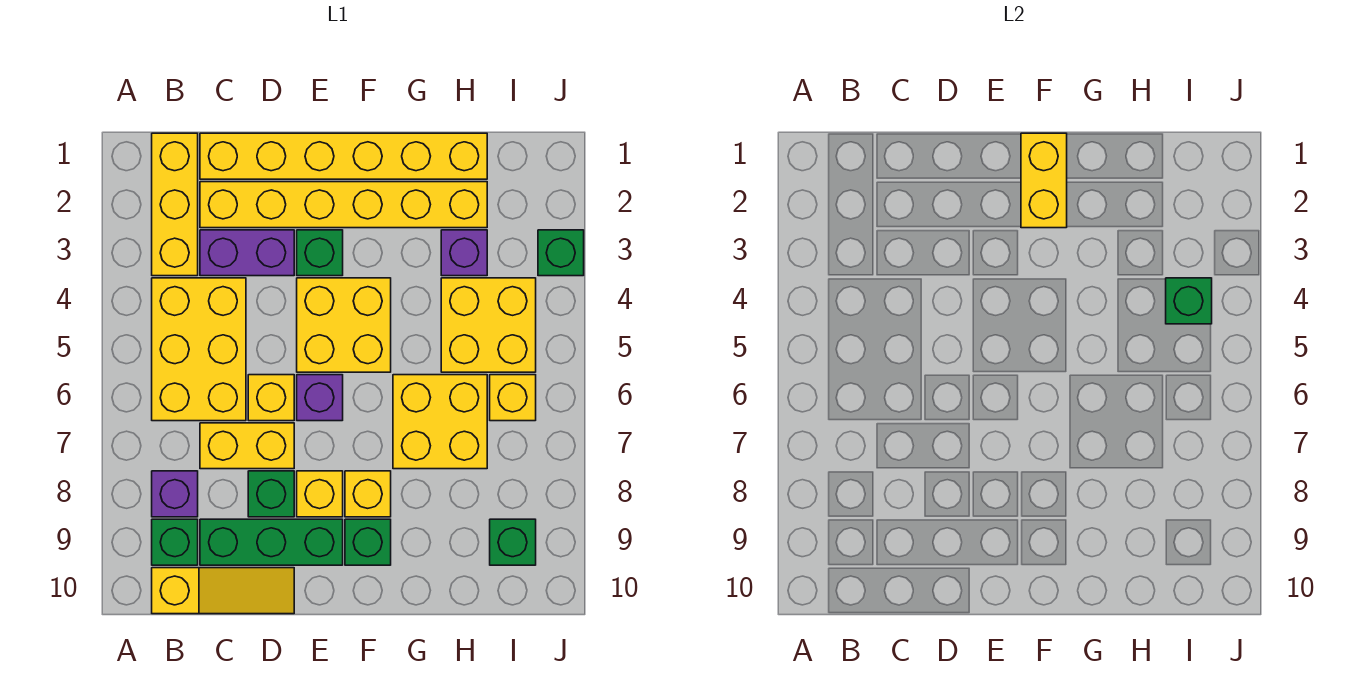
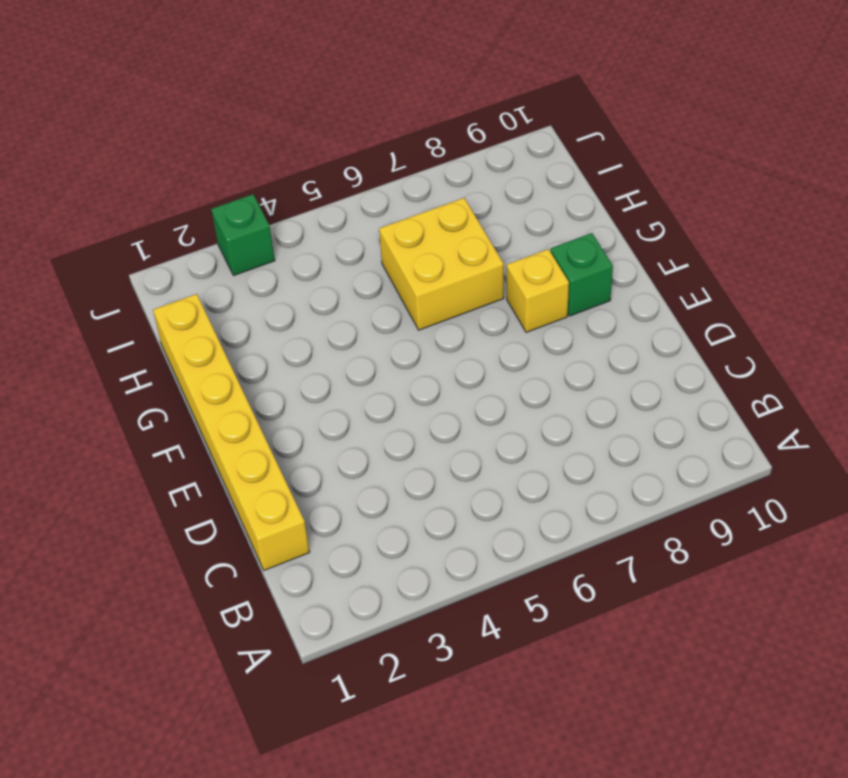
none -> yellow brick B1:B3 level 1
none -> yellow brick B4:C6 level 1
none -> purple brick B8 level 1

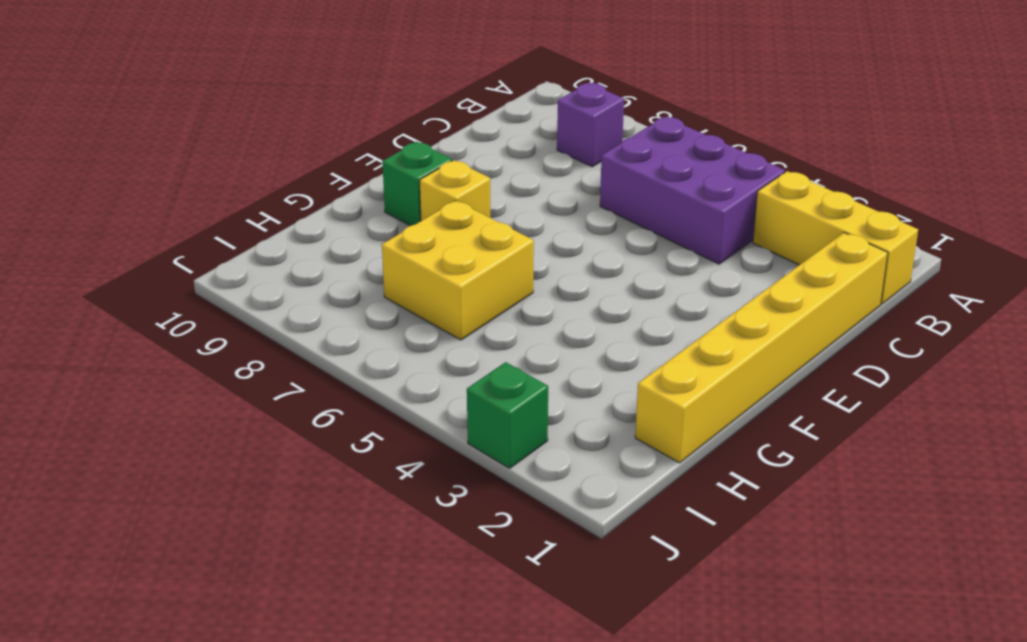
purple brick B4:C6 level 1 -> yellow brick B4:C6 level 1
none -> green brick B9 level 1
none -> yellow slope B10:D10 level 1 top B
none -> yellow brick C2:H2 level 1

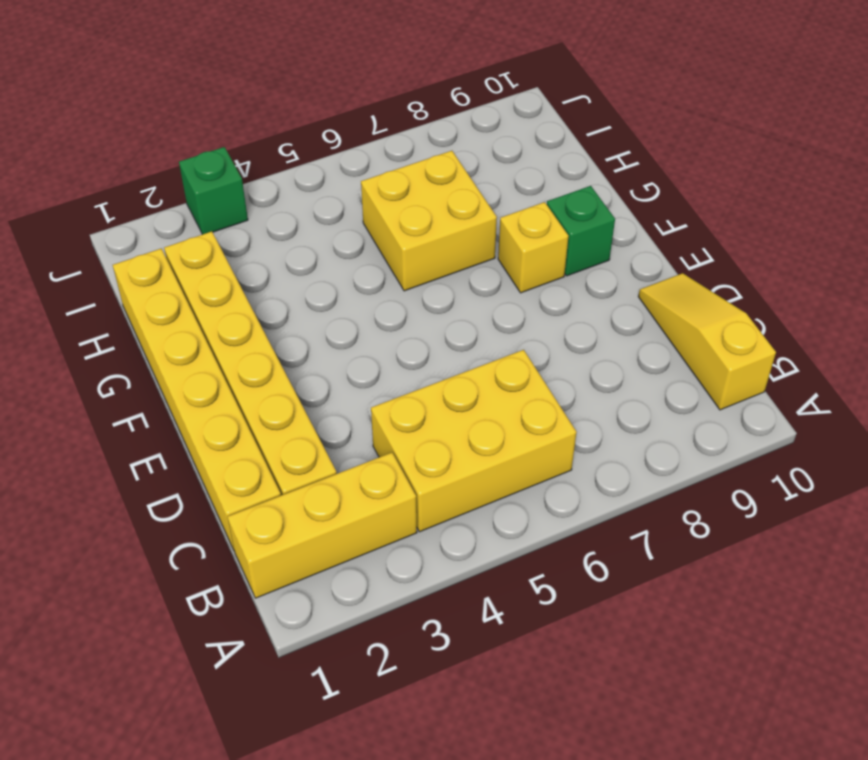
none -> purple brick B8 level 1
none -> green brick B9 level 1
none -> purple brick C3:D3 level 1

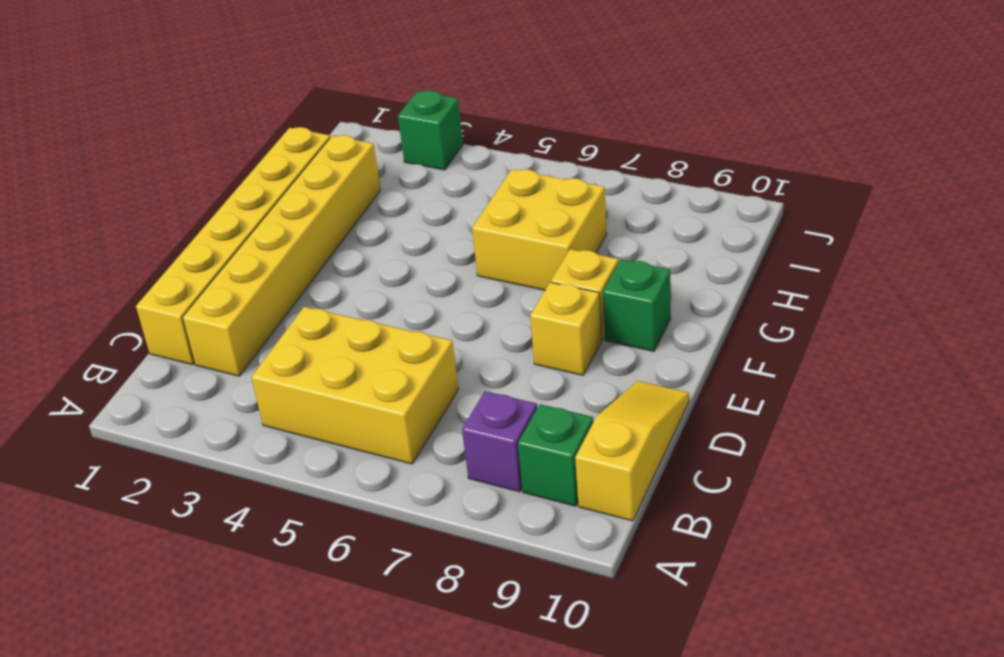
none -> yellow brick B1:B3 level 1
none -> purple brick C3:D3 level 1
none -> yellow brick C7:D7 level 1

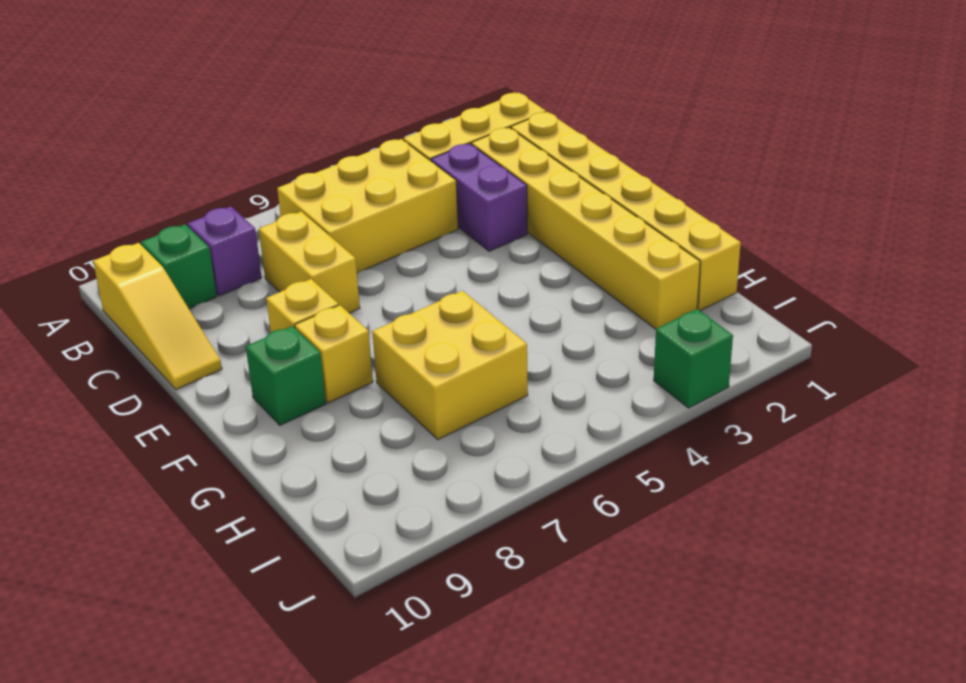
none -> green brick C9:E9 level 1
none -> yellow brick D6 level 1
none -> green brick D8 level 1

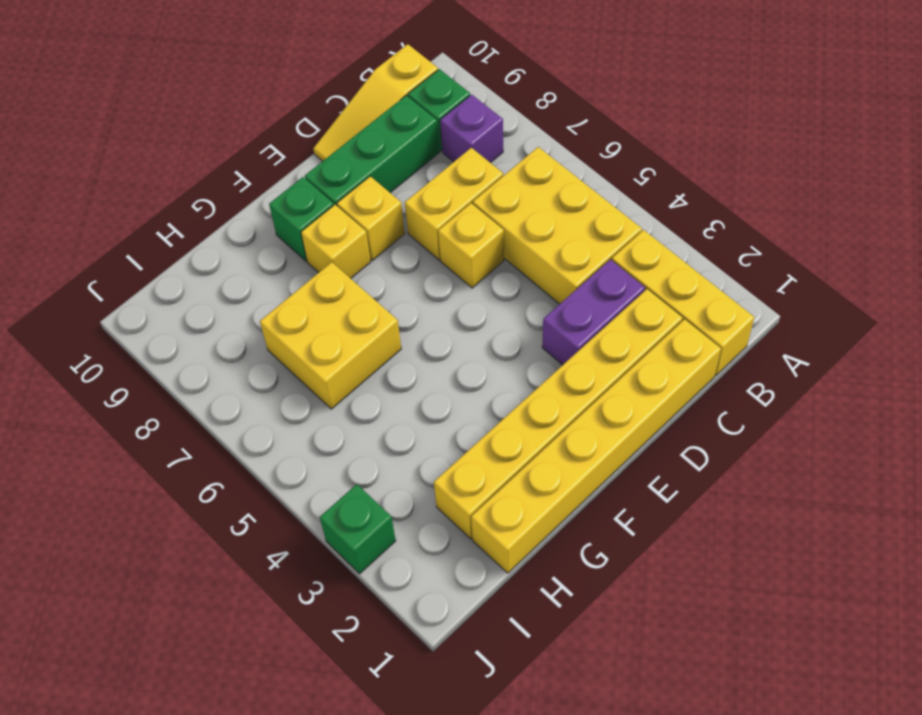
none -> green brick D8 level 1
none -> green brick E3 level 1
none -> yellow brick E4:F5 level 1

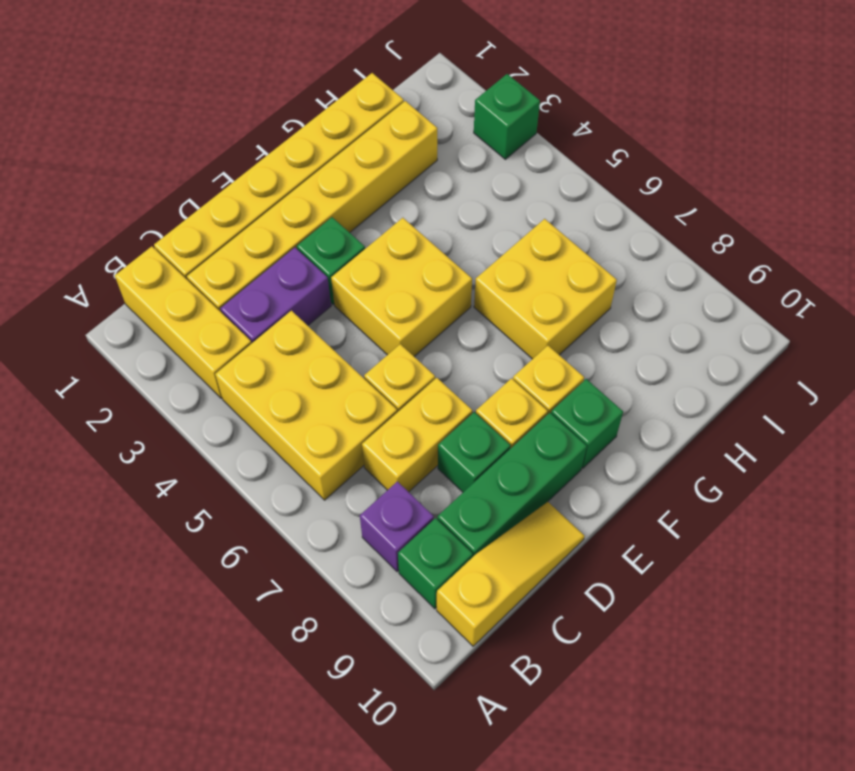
none -> purple brick E6 level 1
none -> purple brick H3 level 1
none -> yellow brick H4:I5 level 1

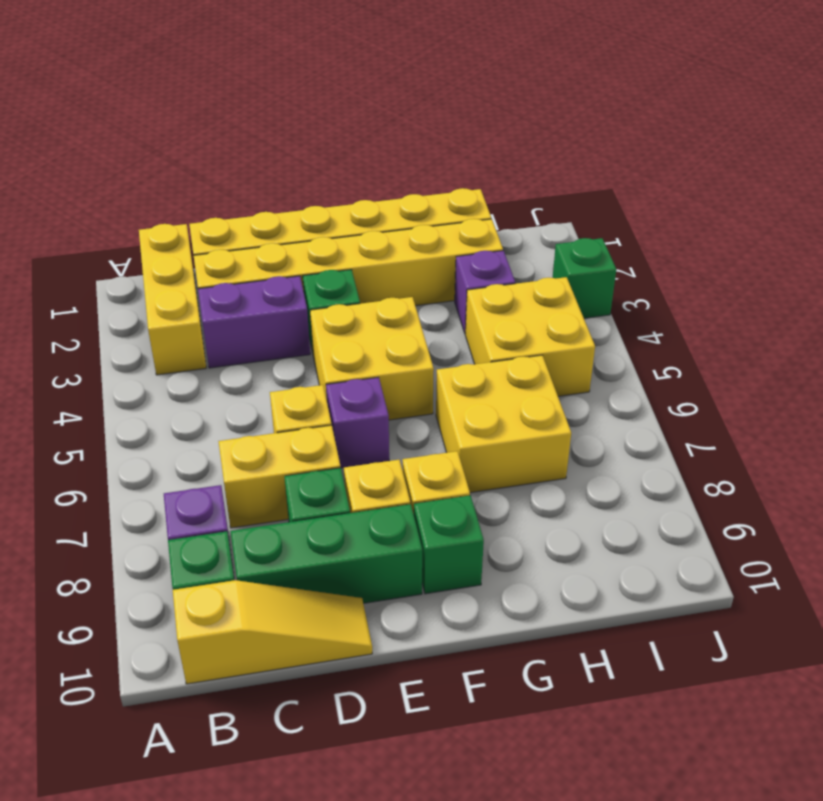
none -> yellow brick B4:C6 level 1
none -> yellow brick I6 level 1
none -> green brick I9 level 1

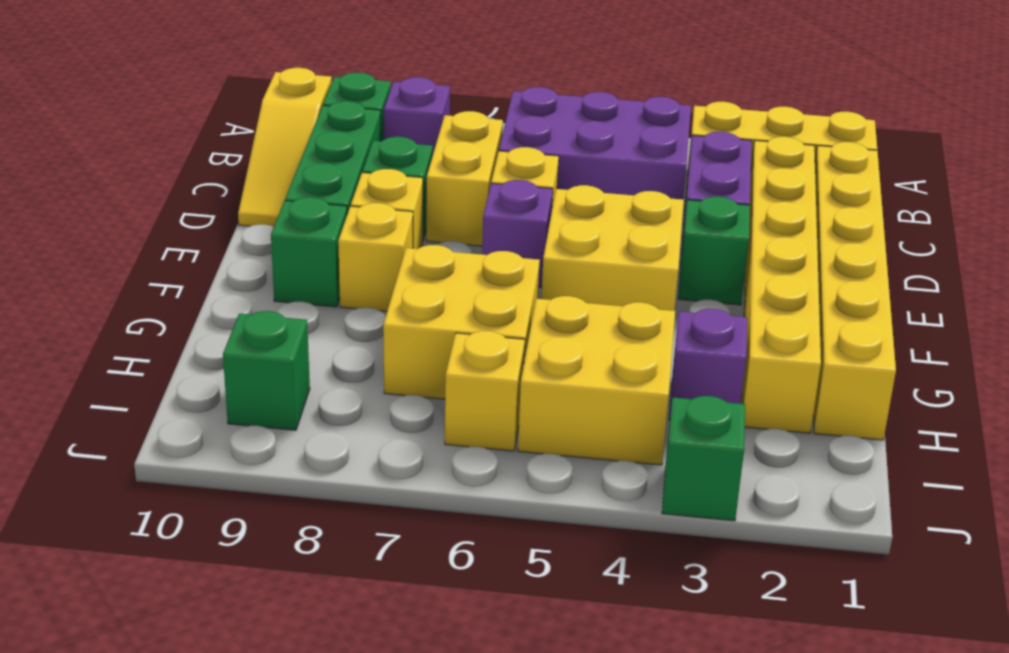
purple brick B4:C6 level 1 -> yellow brick B4:C6 level 1
none -> yellow brick F1:F2 level 2
none -> green brick I4 level 2

